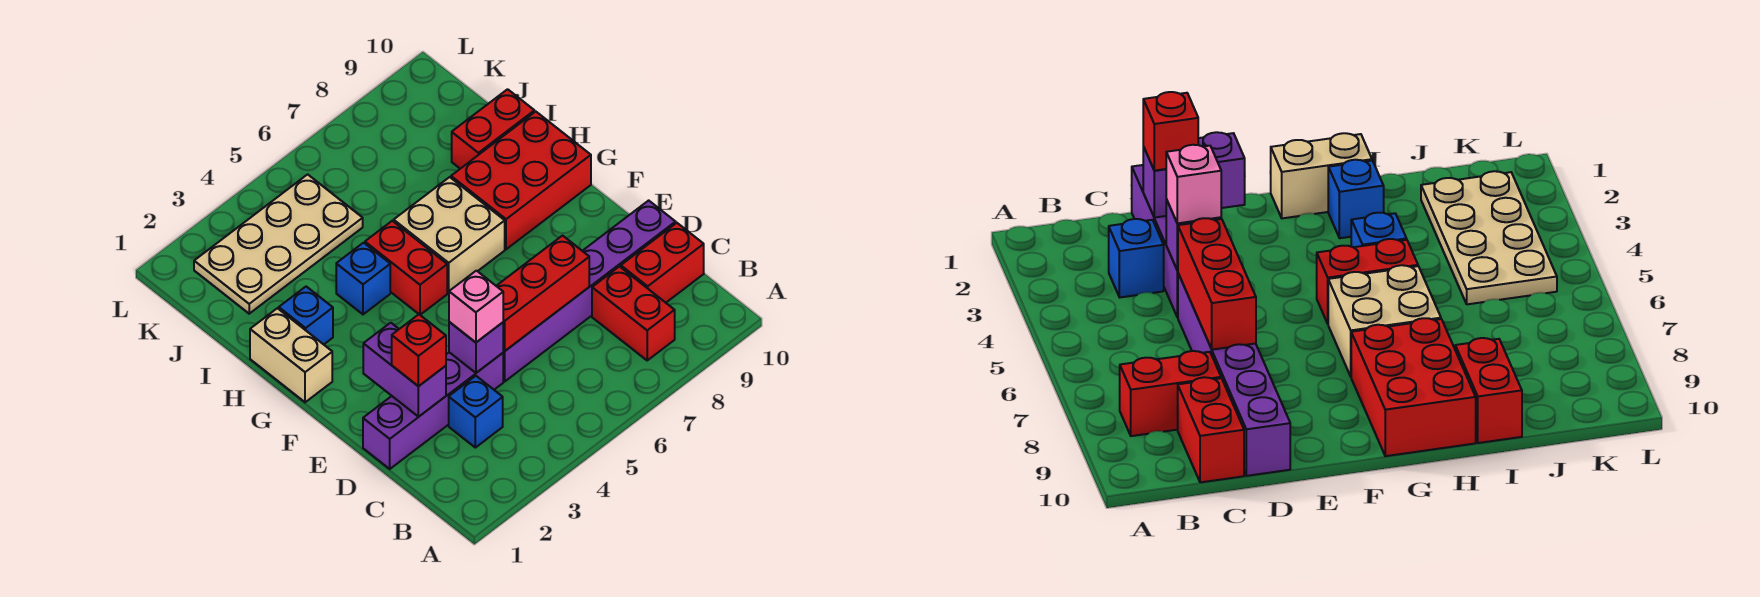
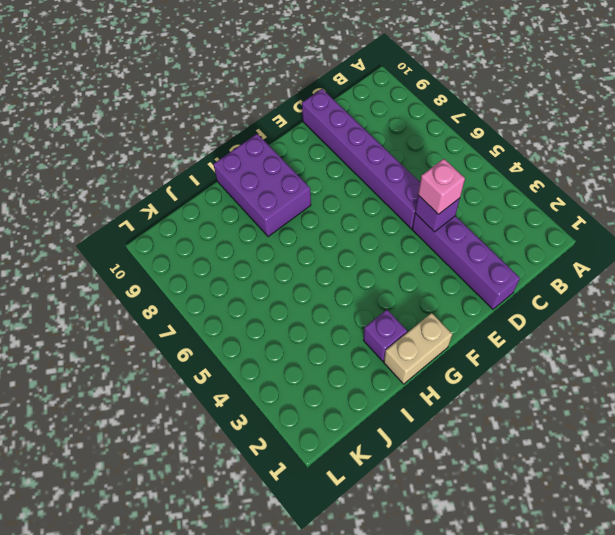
purple brick G8:H10 level 1 -> red brick G8:H10 level 1
purple brick H2 level 1 -> blue brick H2 level 1
none -> red brick B8:C8 level 1
none -> blue brick C3 level 1
none -> red brick C9:C10 level 1

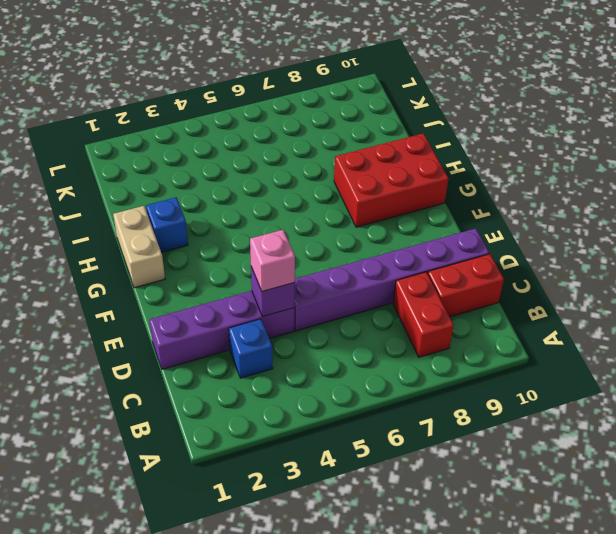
none -> red brick G5:H5 level 1
none -> tan brick G6:H7 level 1
none -> blue brick H4 level 1

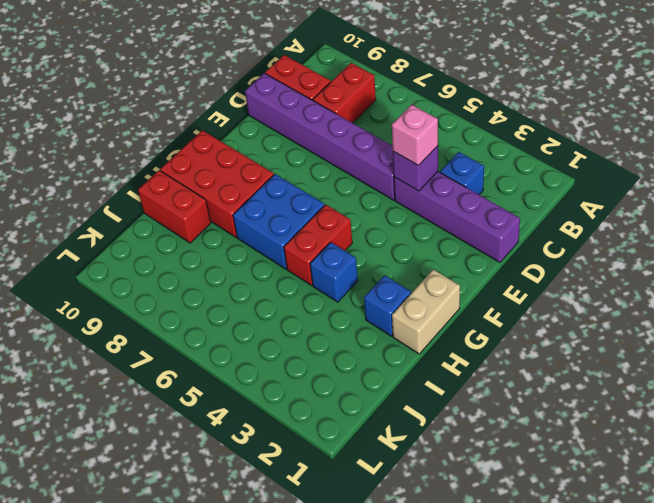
blue brick G6:H7 level 1 -> tan brick G6:H7 level 1
none -> tan plate J2:K5 level 1
none -> purple brick D2:E2 level 2
none -> red brick D5:D7 level 2

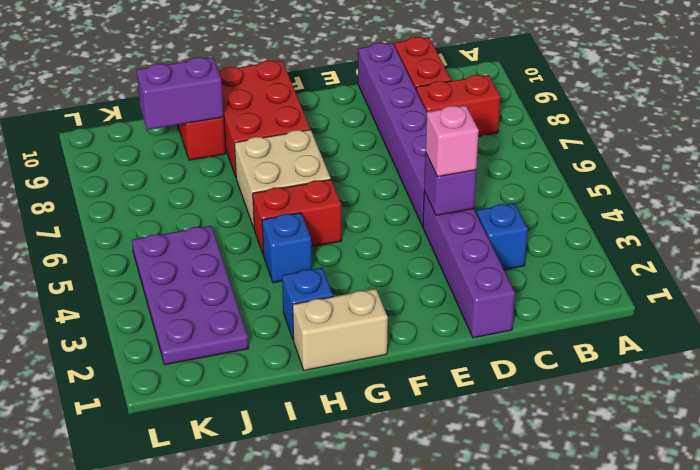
purple brick I9:J9 level 2 -> purple brick D2:E2 level 2
purple plate J2:K5 level 1 -> tan plate J2:K5 level 1
none -> red brick D5:D7 level 2
none -> red brick D2 level 3

